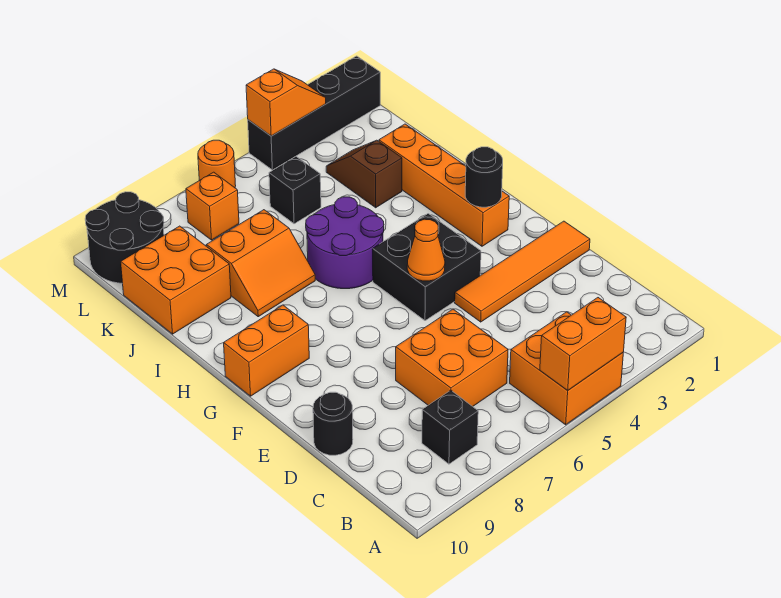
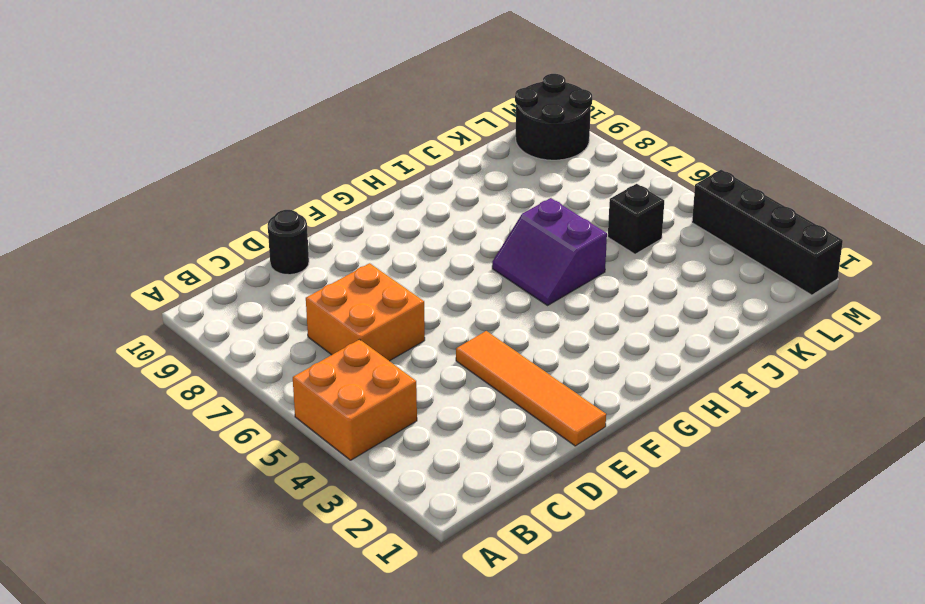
purple slope H5:I6 level 1 top I -> purple round brick H5:I6 level 1
none -> black brick B8 level 1
none -> black brick F4:G5 level 1
none -> orange brick G2:J2 level 1

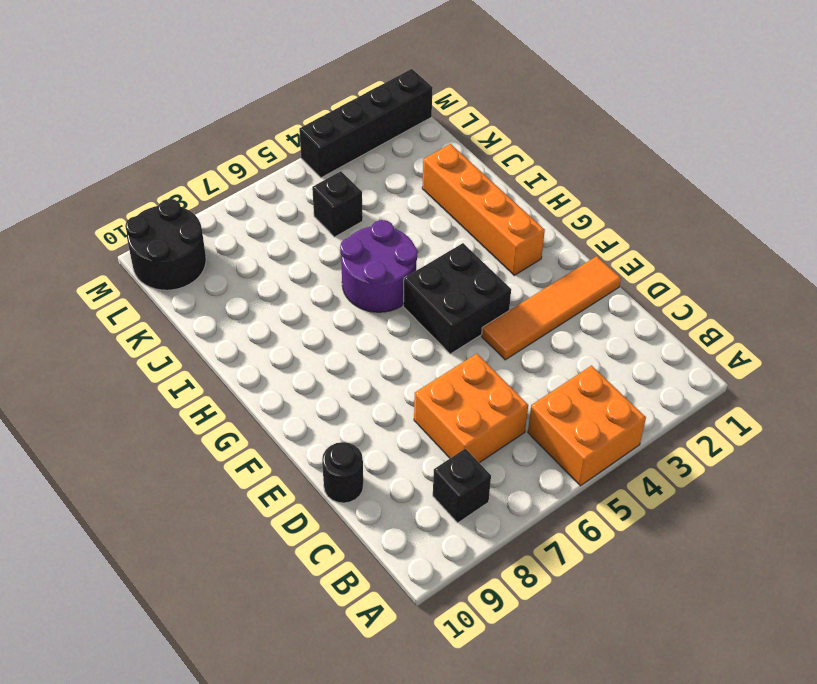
none -> orange brick G9:G10 level 1
none -> orange slope I7:J8 level 1 top J
none -> brown slope J3:K3 level 1 top J

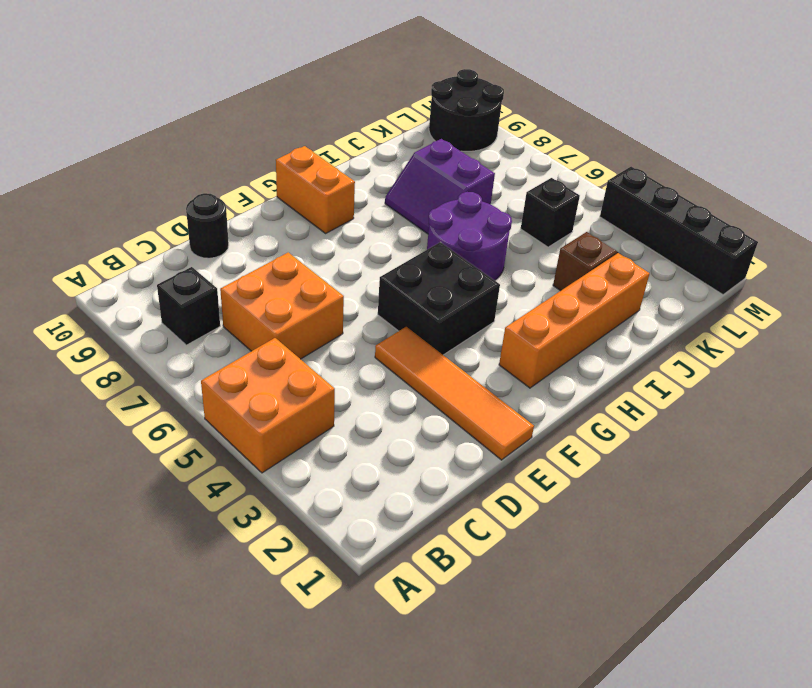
purple slope I7:J8 level 1 top J -> orange slope I7:J8 level 1 top J
none -> orange brick J9:K10 level 1
none -> orange brick L7 level 1
none -> orange round brick M6 level 1

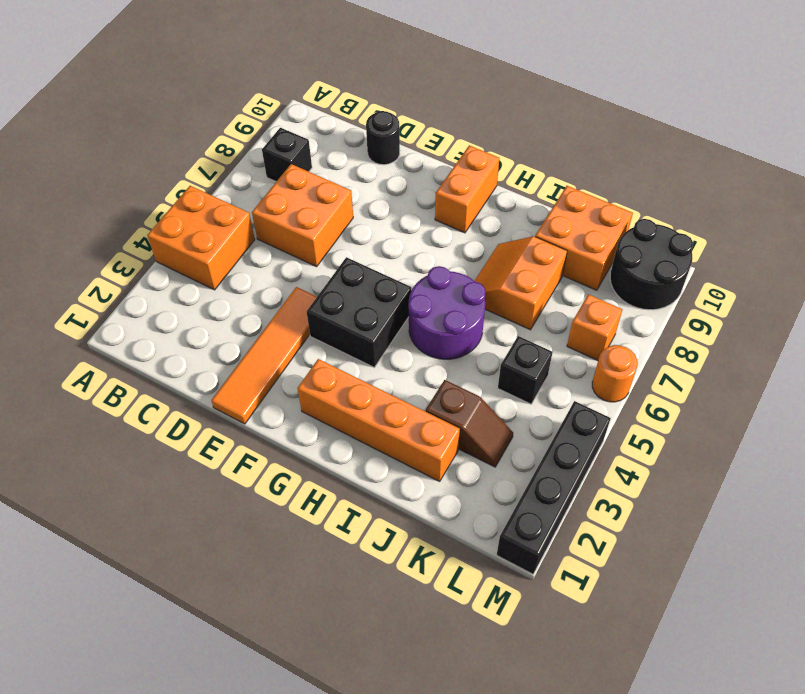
none -> orange brick A4:A5 level 2
none -> orange cone F5 level 2
none -> black round brick G2 level 2

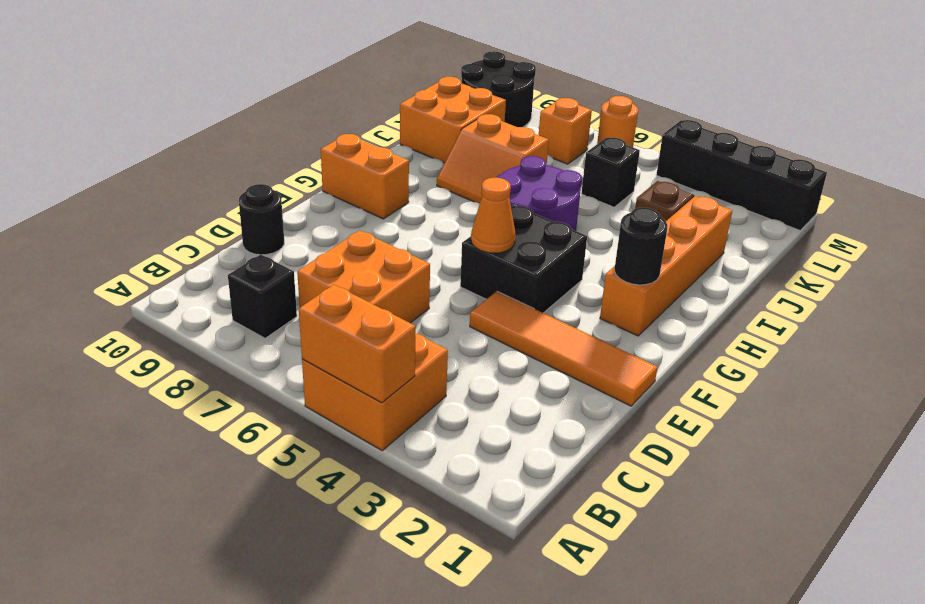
none -> orange slope M3:M4 level 2 top 4

